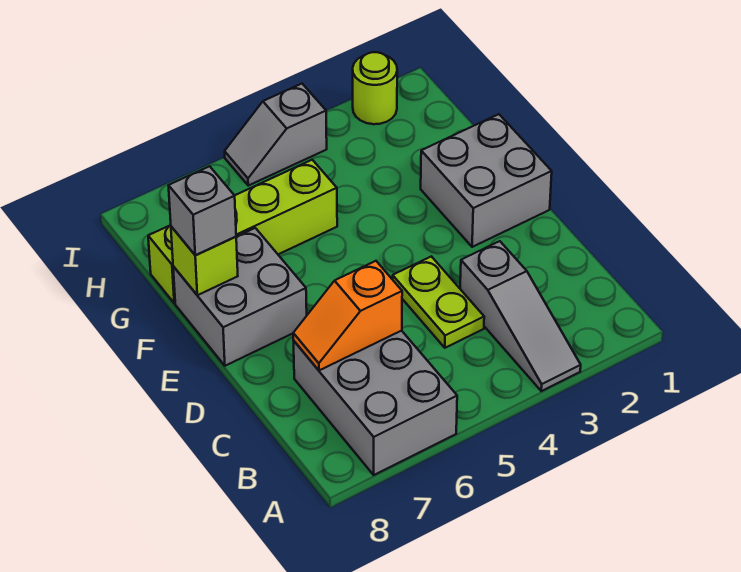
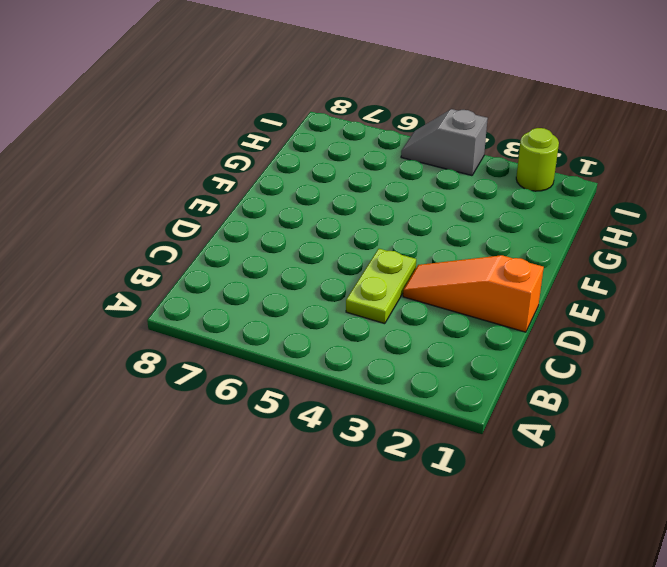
orange slope D1:D3 level 1 top 1 -> none
none -> grey slope A3:C3 level 1 top C
none -> grey brick A6:C7 level 1

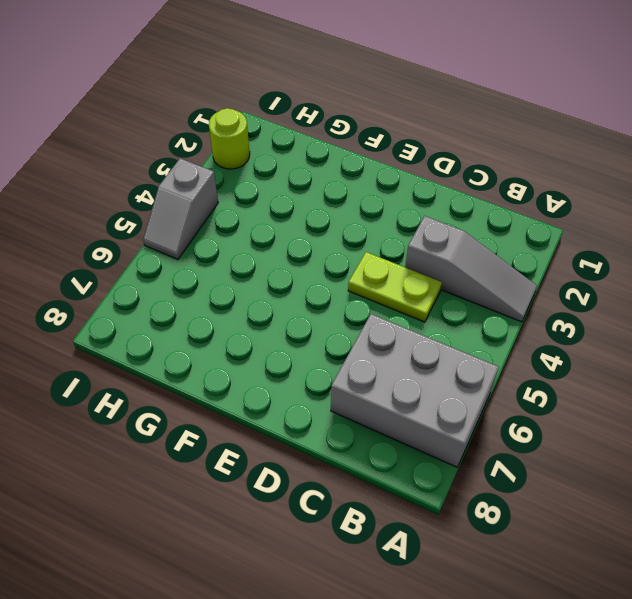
none -> grey brick E1:F2 level 1
none -> grey brick E7:F8 level 1

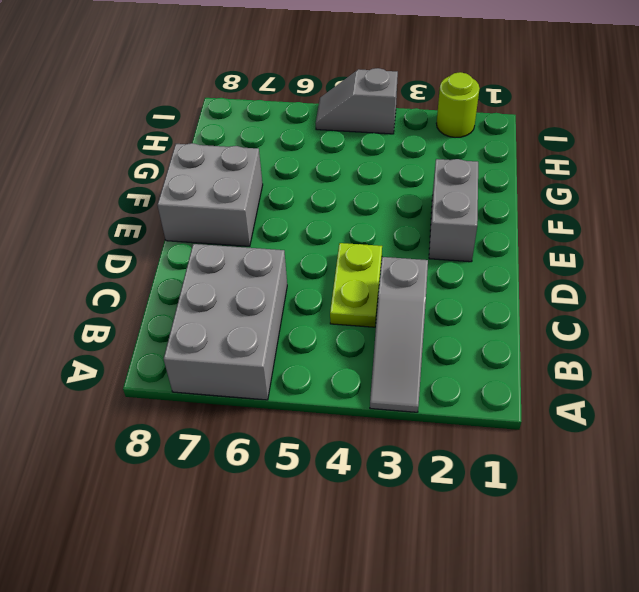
grey brick E2:F2 level 1 -> grey brick E1:F2 level 1
none -> lime brick G5:G8 level 1
none -> orange slope C6:C7 level 2 top 6

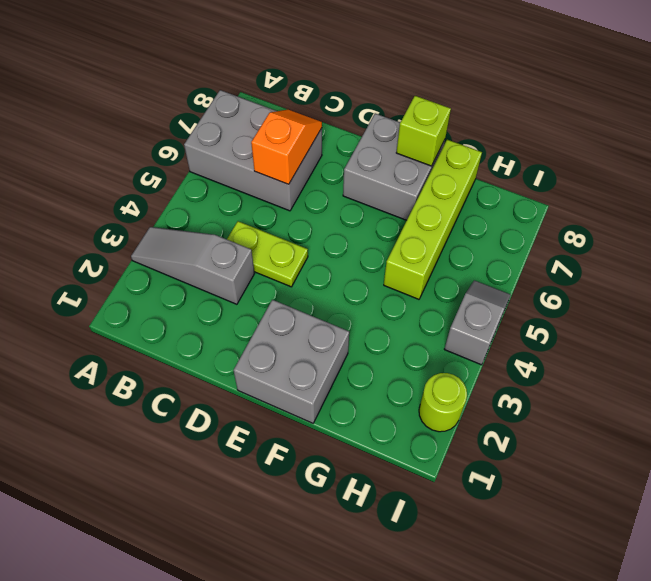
none -> grey brick F8 level 3

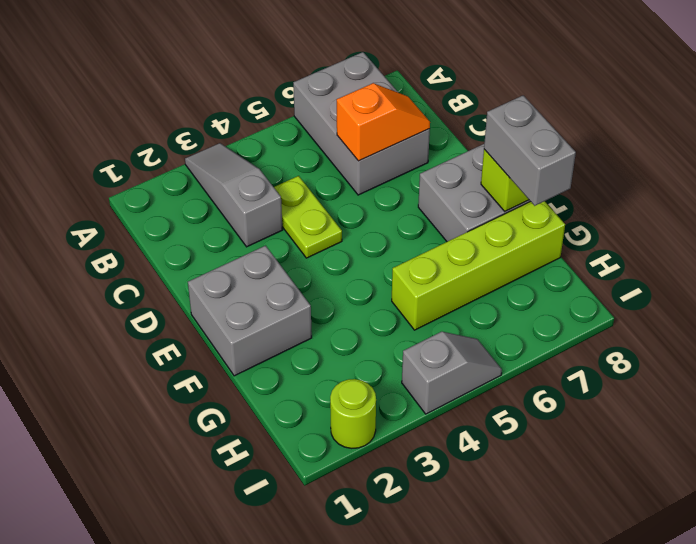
grey brick F8:G8 level 3 -> grey brick F8 level 3

